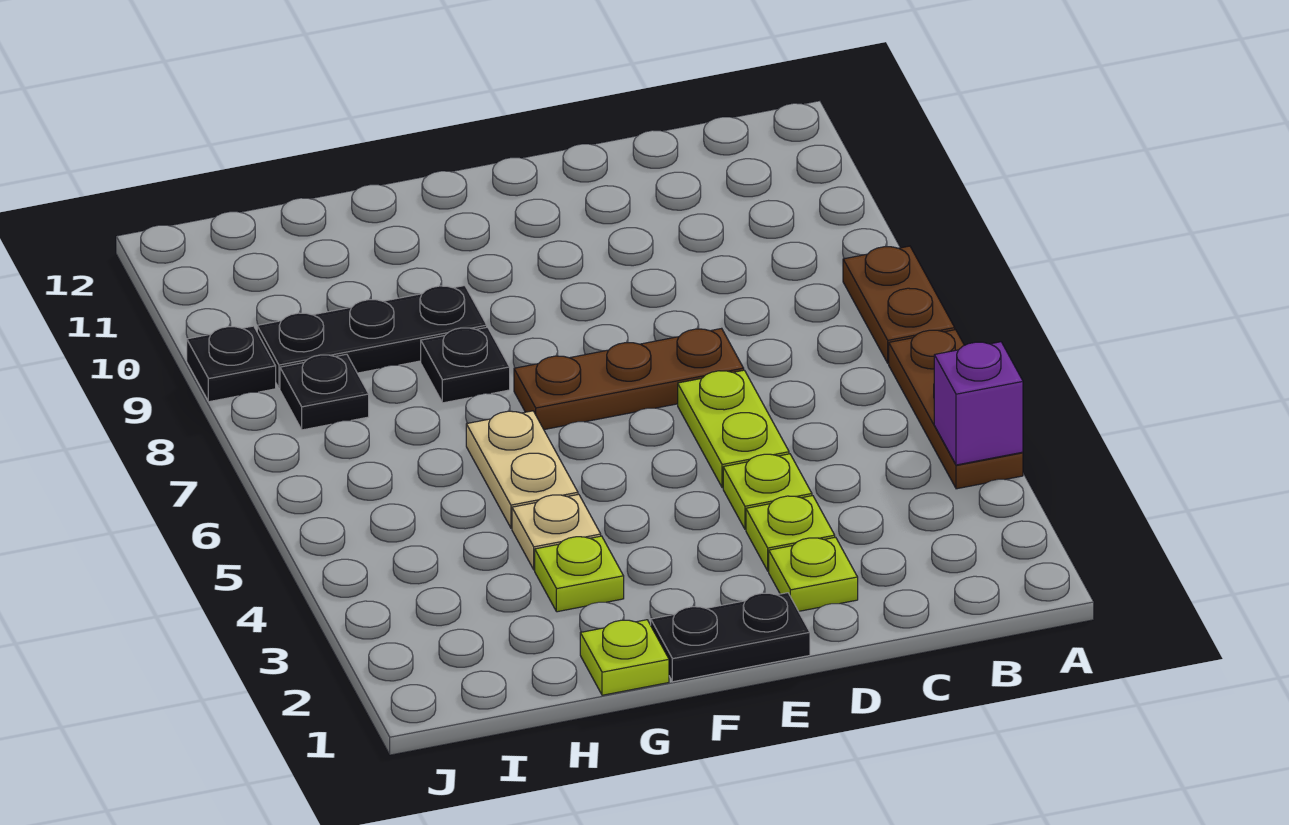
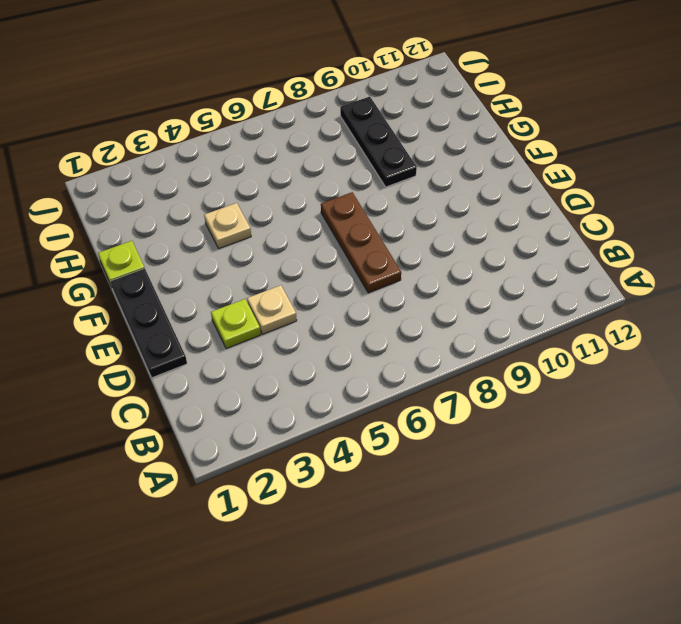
black plate D1:F1 level 1 -> black plate E1:F1 level 1
tan plate D4 level 1 -> lime plate D4 level 1
none -> brown plate A4:A6 level 1
none -> brown plate A7:A8 level 1
none -> lime plate D2 level 1

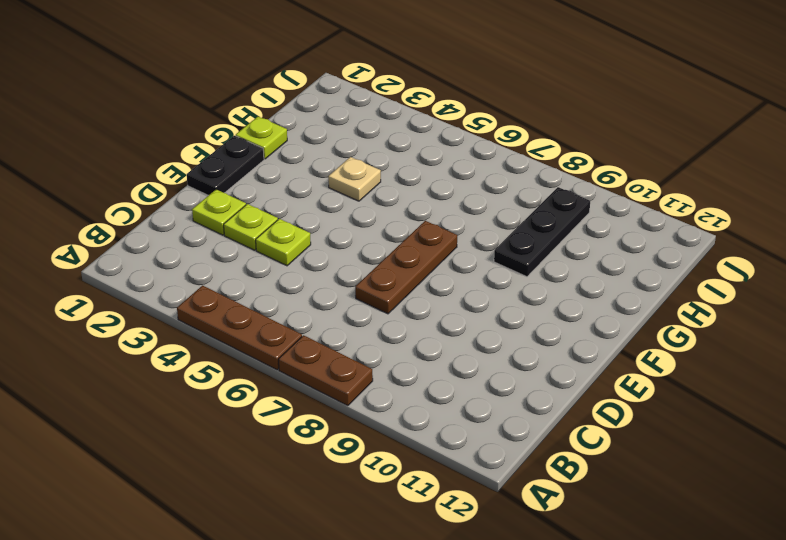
none -> lime plate D5:D6 level 1
none -> lime plate G3 level 1
none -> tan plate G5:G6 level 1

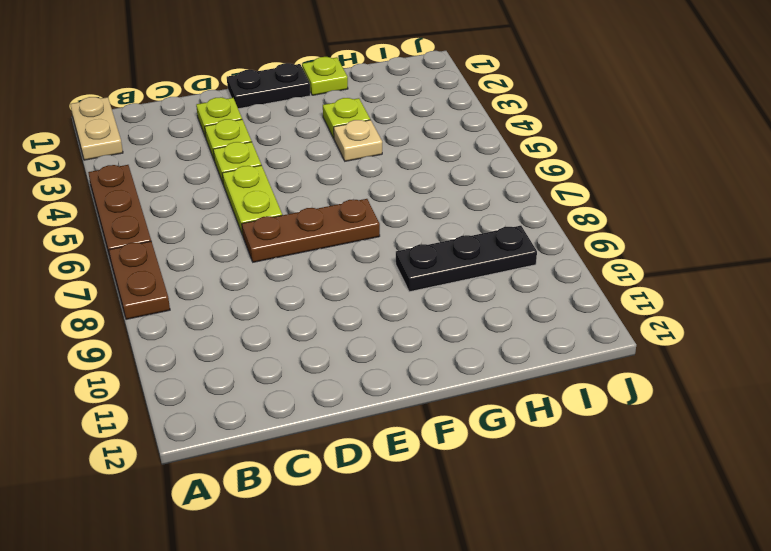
tan plate A1:A2 level 1 -> tan plate G5:G6 level 1
none -> black plate G8 level 1
none -> black plate I8 level 1
none -> black plate J9 level 1

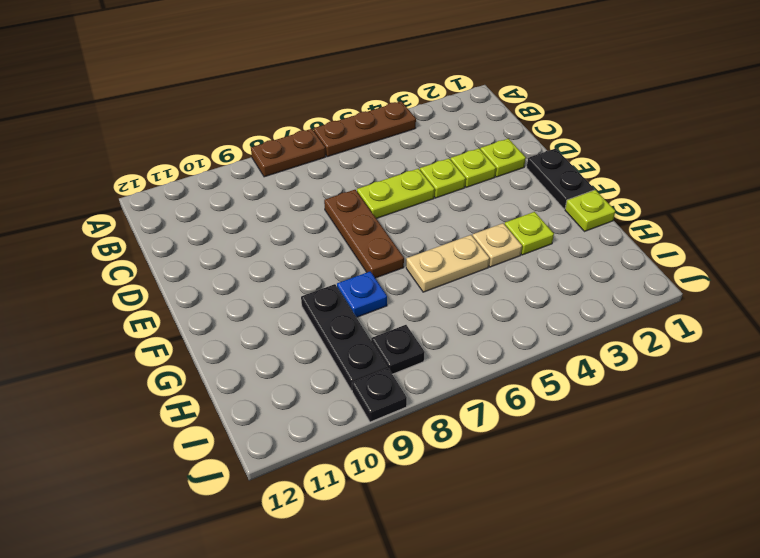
blue plate G8 level 1 -> black plate G8 level 1
none -> purple brick A4 level 2

